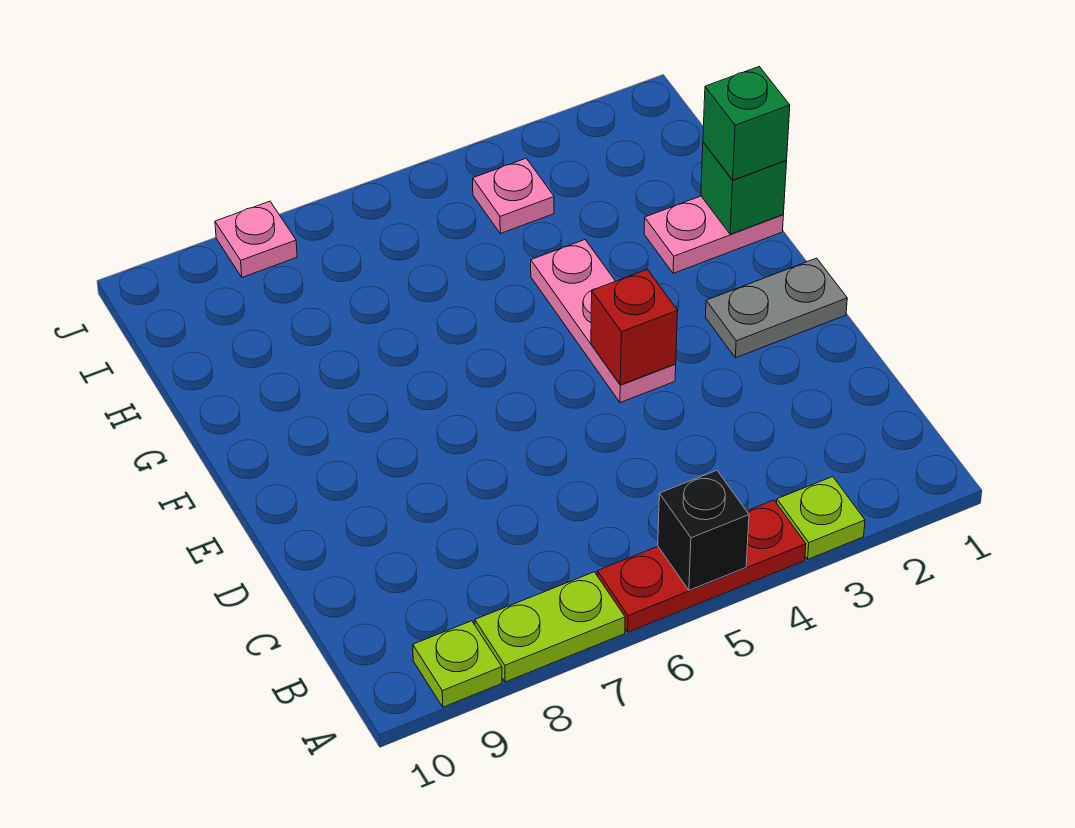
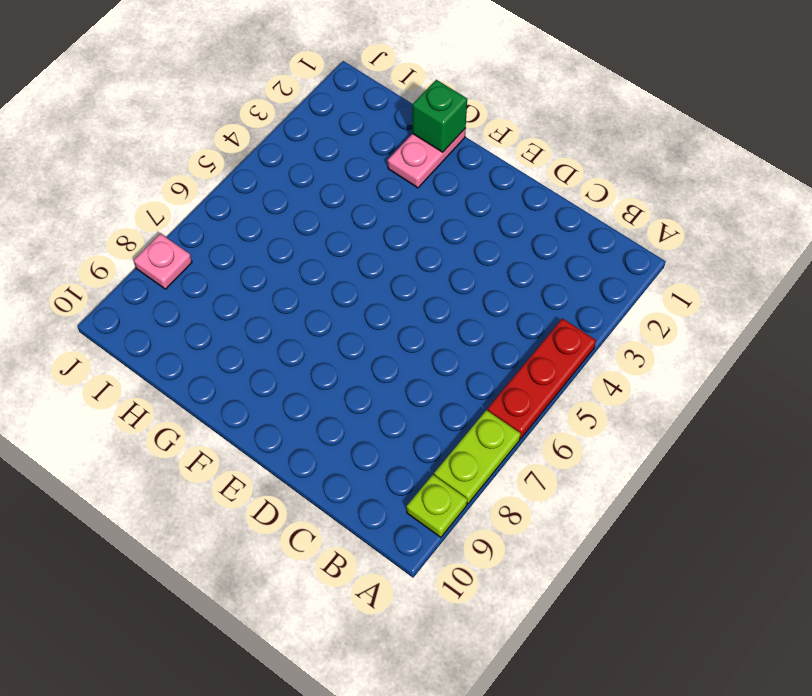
none -> lime plate A3 level 1
none -> grey plate E1:E2 level 1
none -> pink plate E4:G4 level 1

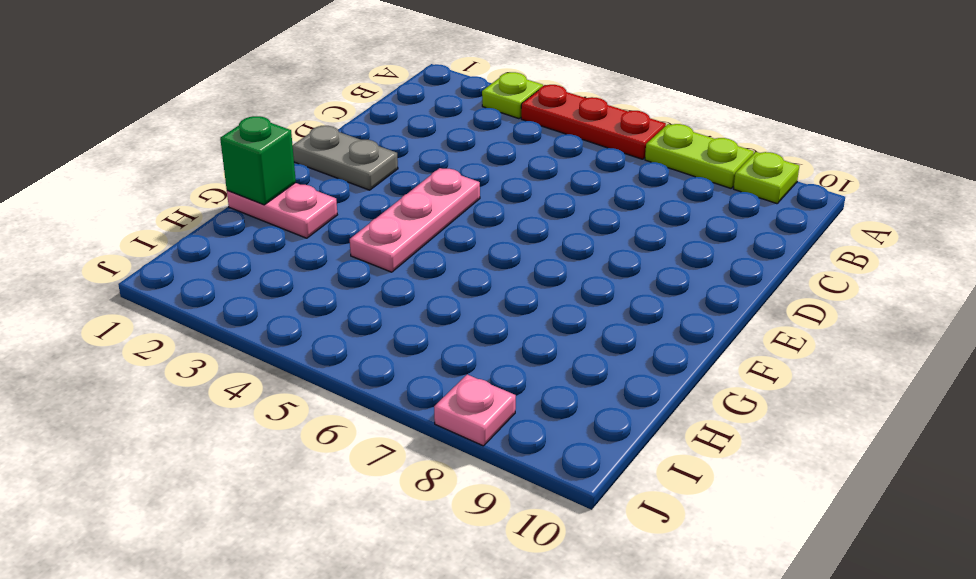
none -> pink plate I4 level 1
none -> black brick A5 level 2
none -> red brick E4 level 2

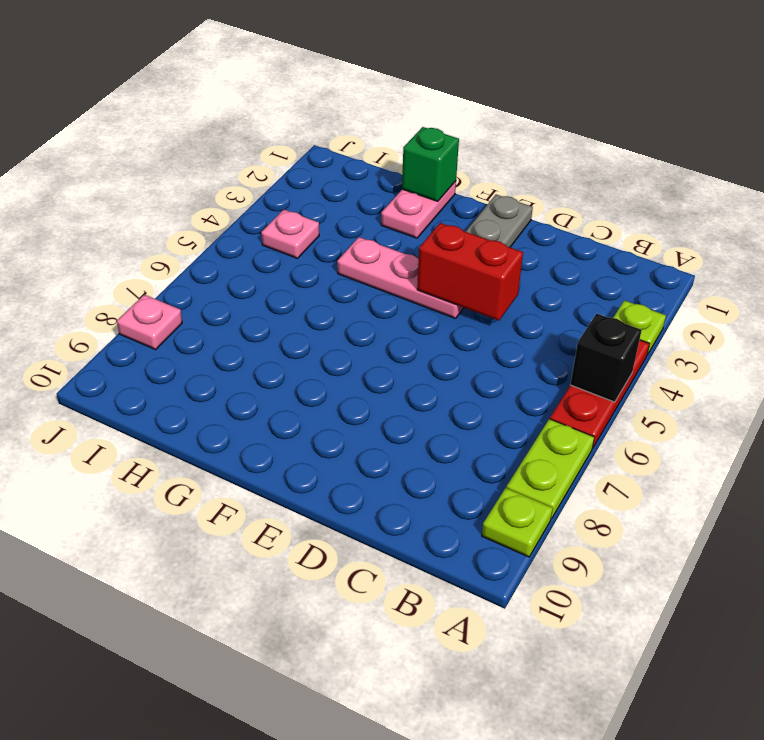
red brick D4:E4 level 2 -> red brick E4 level 2
none -> green brick G1 level 3

